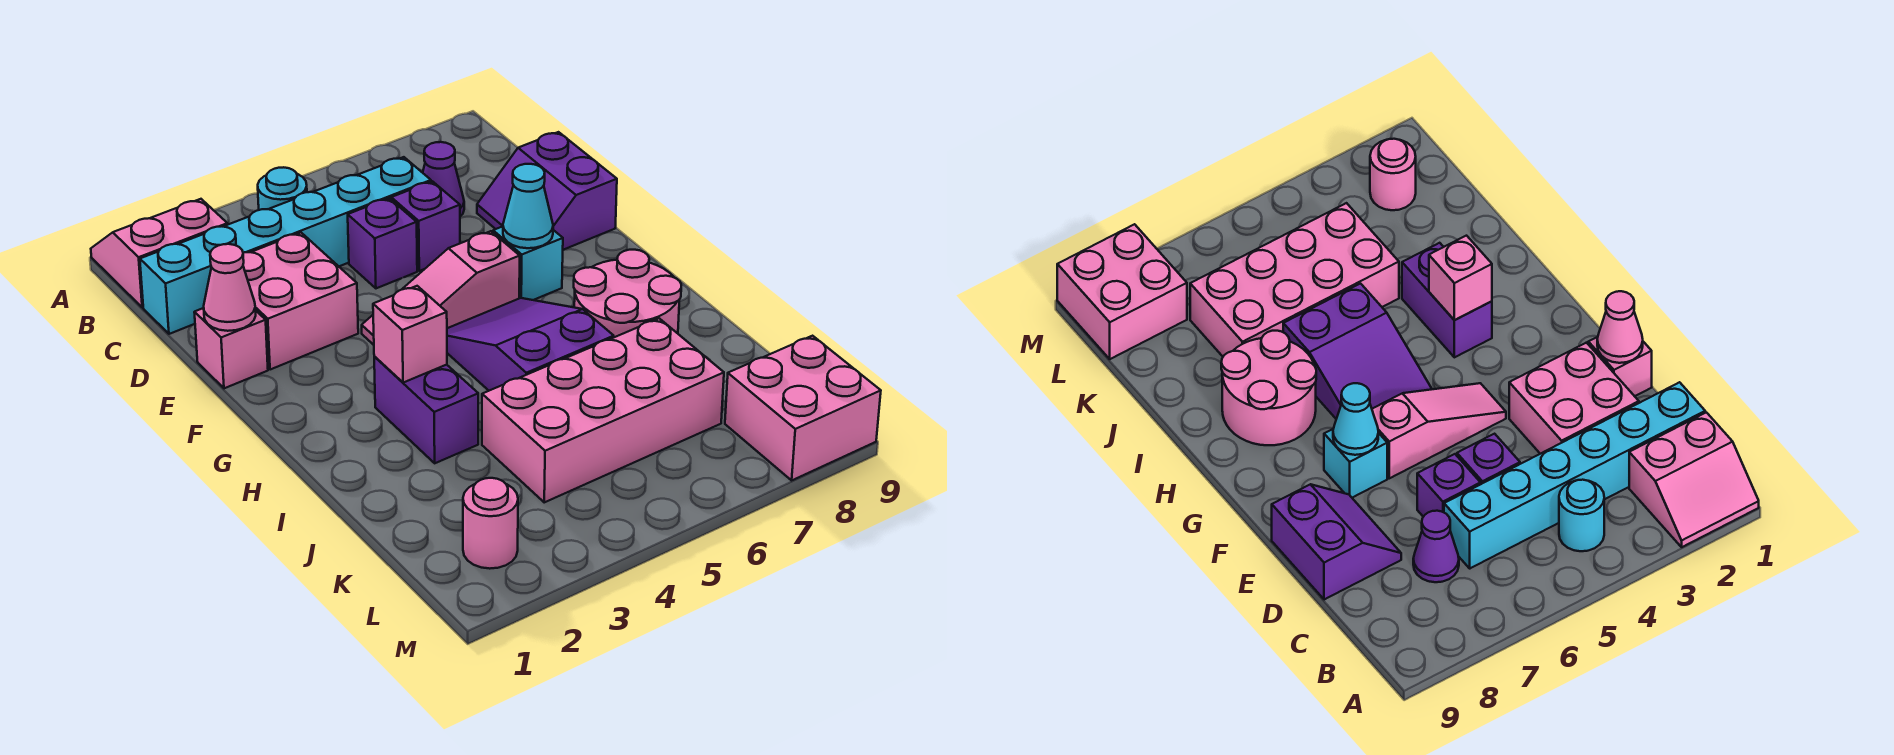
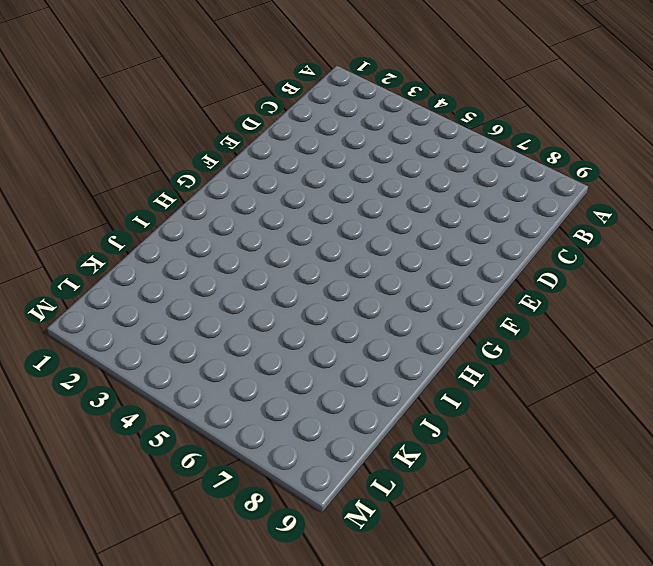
none -> pink slope A1:B2 level 1 top B
none -> cyan round brick B4 level 1
none -> cyan brick C1:C6 level 1

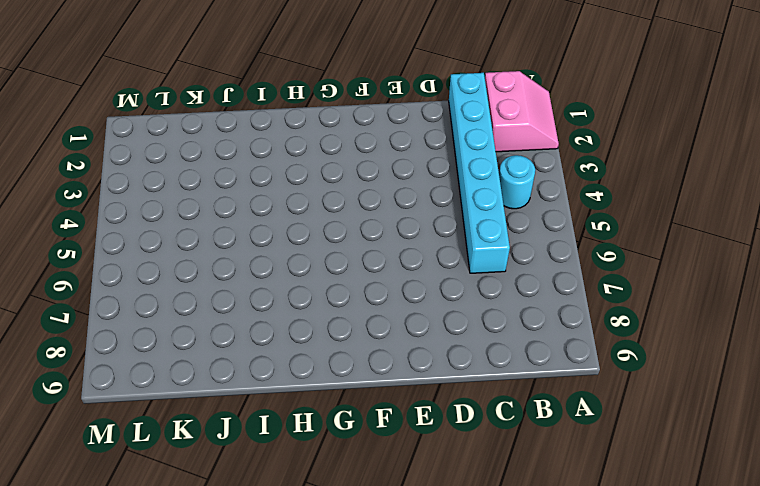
none -> purple cone C7 level 1
none -> pink brick D2:E3 level 1
none -> purple brick D5 level 1

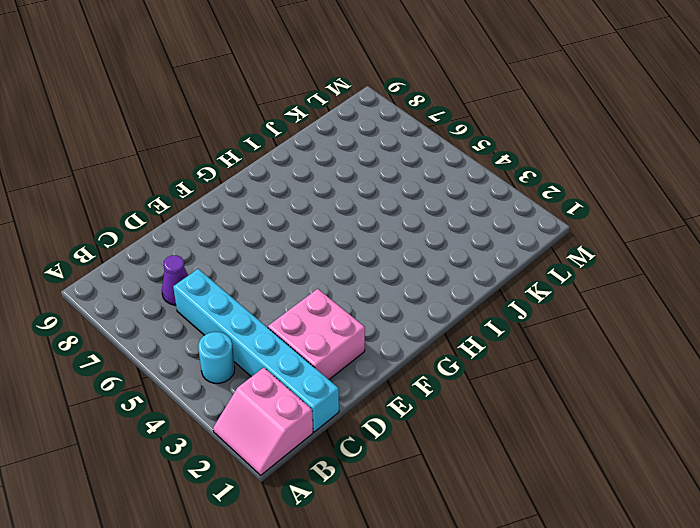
none -> purple brick D5 level 1
none -> purple brick D6 level 1
none -> purple slope D8:E9 level 1 top 9

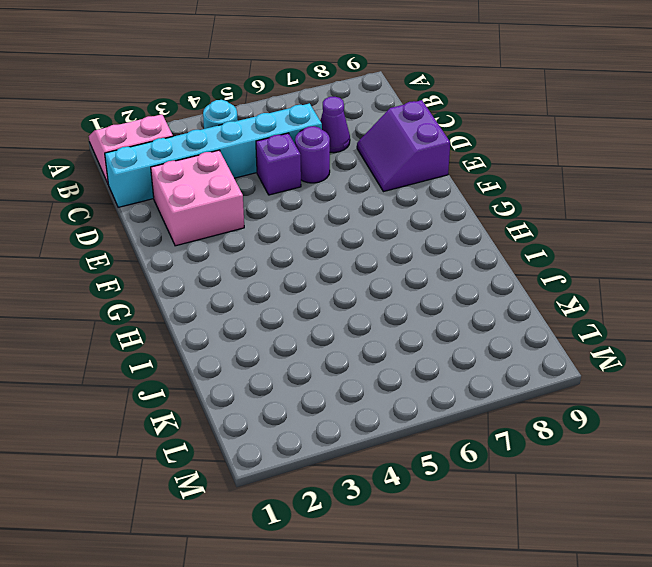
purple round brick D6 level 1 -> purple brick D6 level 1
none -> pink brick E1 level 1
none -> pink slope F4:F6 level 1 top 6
none -> cyan brick F7 level 1

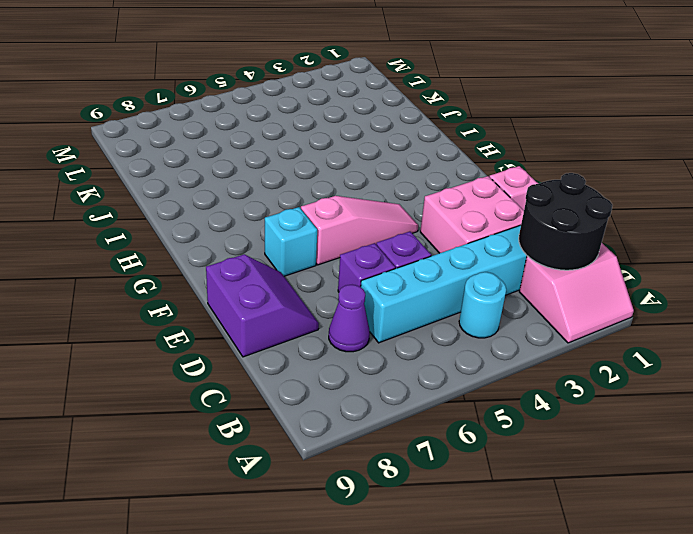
black round brick B1:C2 level 2 -> none
none -> purple slope G5:I6 level 1 top I
none -> purple brick H3:I3 level 1
none -> pink round brick H7:I8 level 1

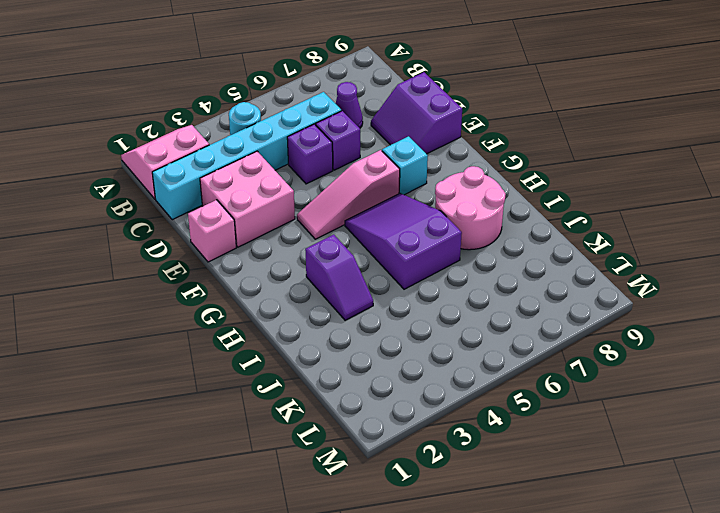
purple slope H3:I3 level 1 top H -> purple brick H3:I3 level 1
none -> pink brick J4:K7 level 1
none -> pink round brick L2 level 1
none -> pink brick L8:M9 level 1

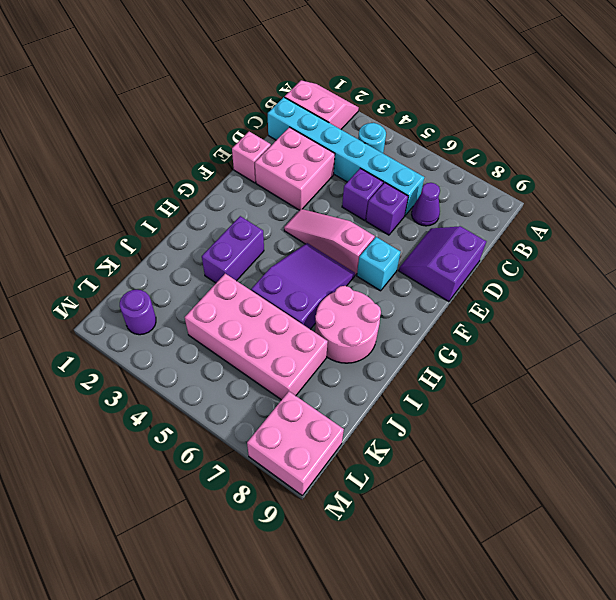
purple round brick L2 level 1 -> pink round brick L2 level 1
none -> pink cone E1 level 2
none -> cyan cone F7 level 2
none -> pink brick H3 level 2

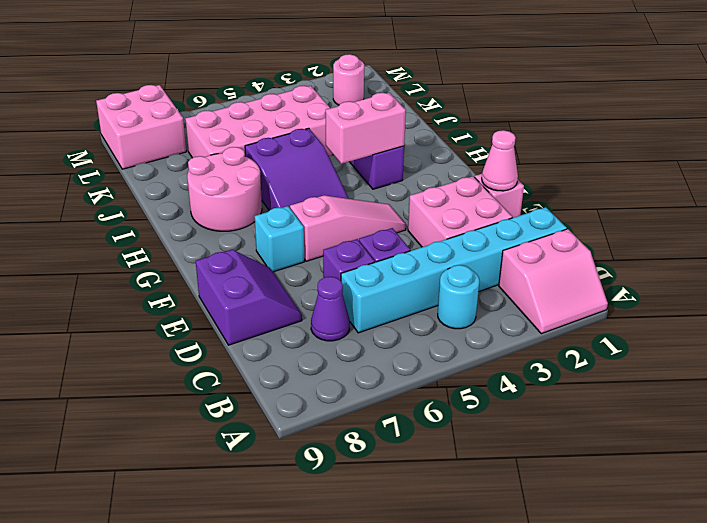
pink brick H3:H4 level 2 -> pink brick H3 level 2
none -> cyan cone F7 level 2

